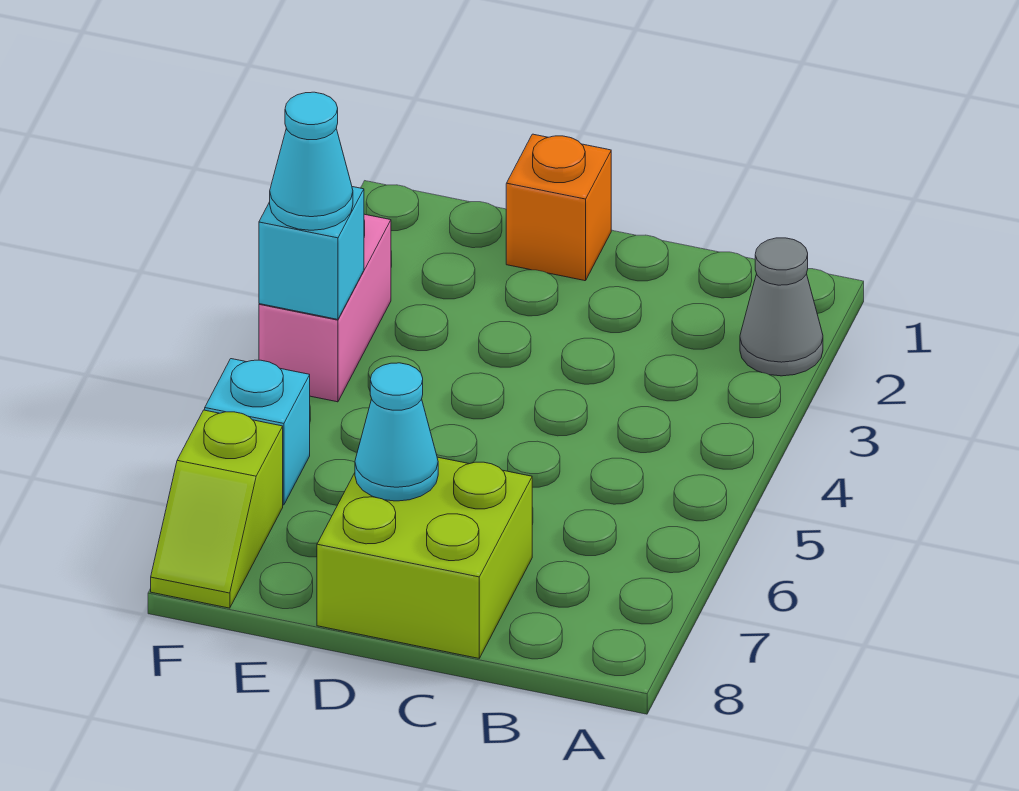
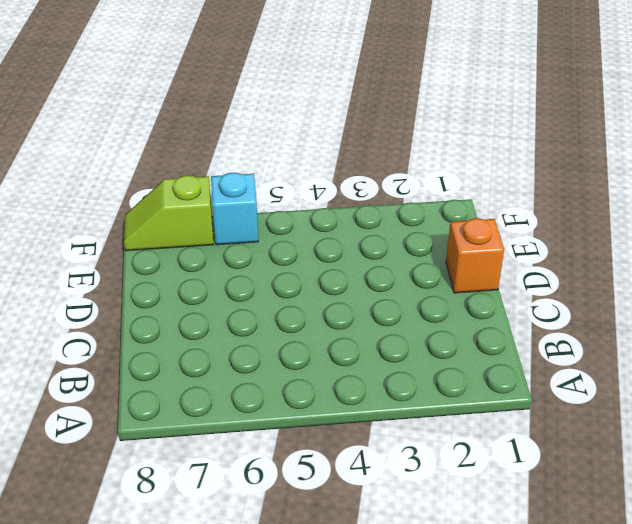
none -> grey cone A2 level 1
none -> lime brick C7:D8 level 1

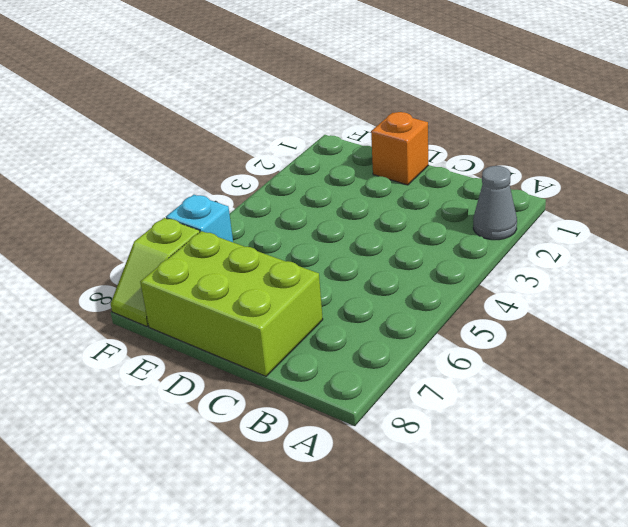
lime brick C7:E8 level 1 -> lime brick C7:D8 level 1
none -> pink brick F3:F4 level 1
none -> cyan cone D7 level 2

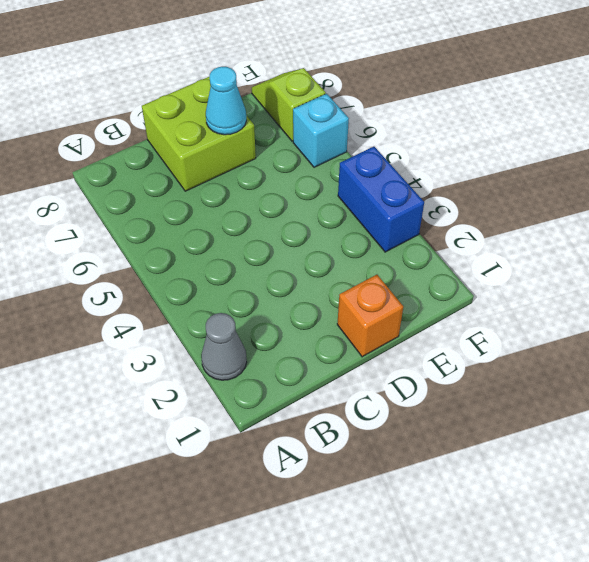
blue brick F3:F4 level 1 -> pink brick F3:F4 level 1
none -> cyan brick F4 level 2
none -> cyan cone F4 level 3

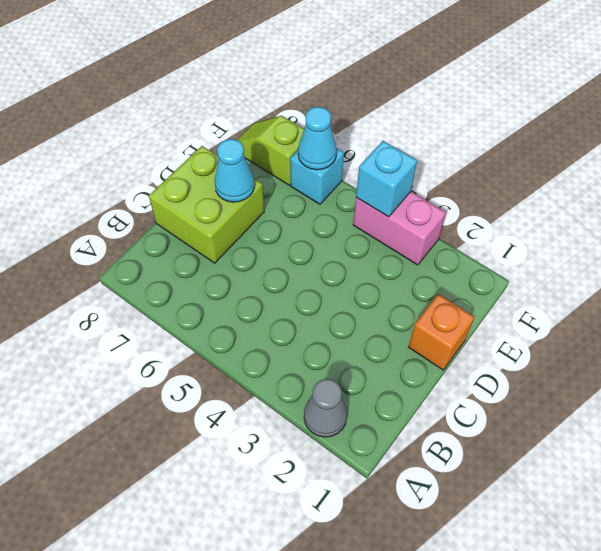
cyan cone F6 level 2 -> cyan cone F4 level 3

